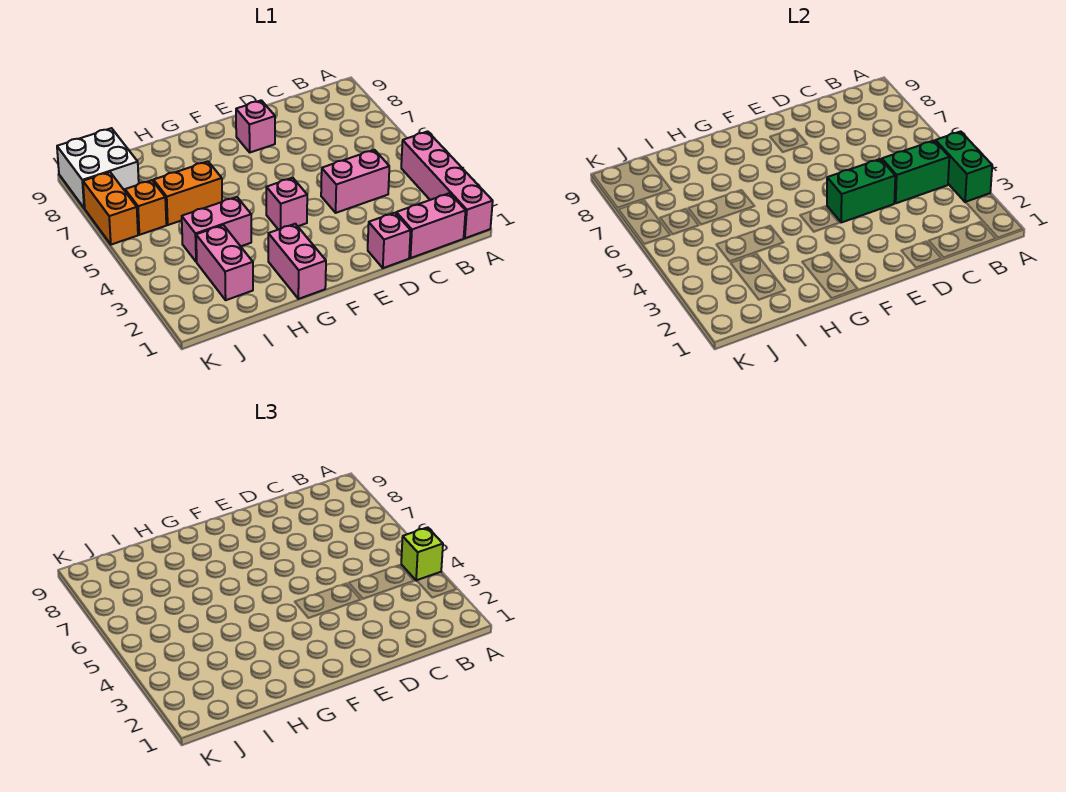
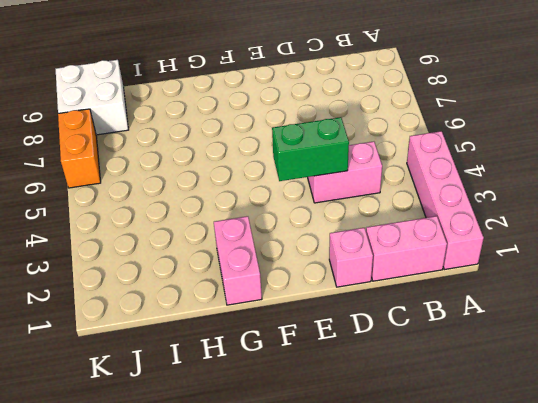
none -> pink brick E8 level 1
none -> pink brick F4 level 1
none -> pink brick H4:I4 level 1

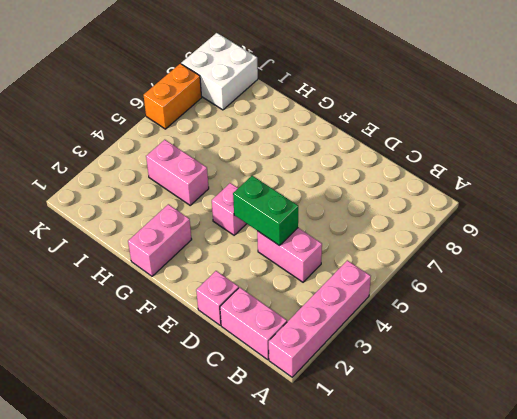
none -> pink brick E8 level 1
none -> orange brick H6:I6 level 1
none -> pink brick I2:I3 level 1

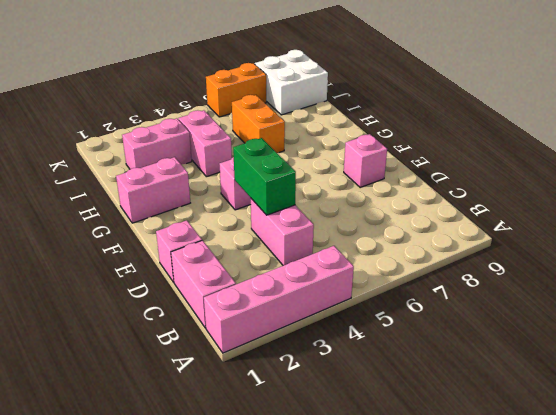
none -> orange brick J6 level 1
none -> green brick A3:A4 level 2
none -> green brick B4:C4 level 2

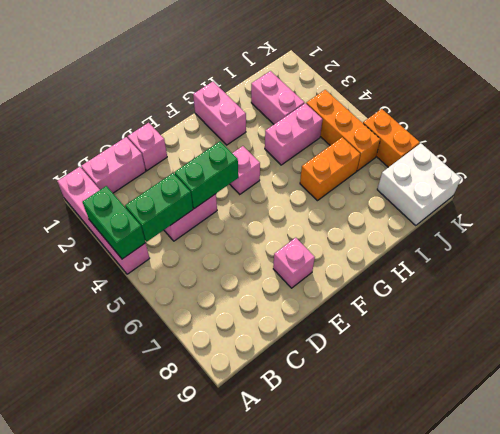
orange brick J4:J6 level 1 -> orange brick J6 level 1
none -> lime brick A4 level 3

